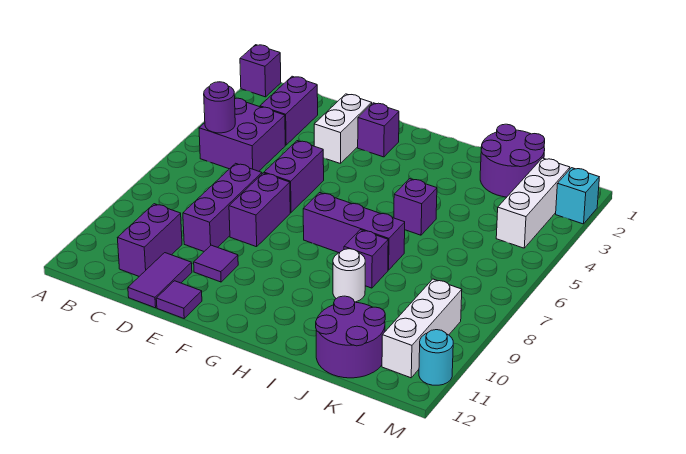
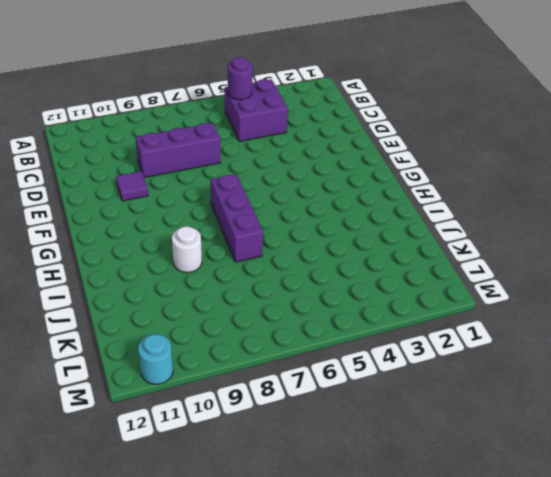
none -> purple brick A1 level 1
none -> purple brick C2:C3 level 1
none -> purple brick C10:C11 level 1

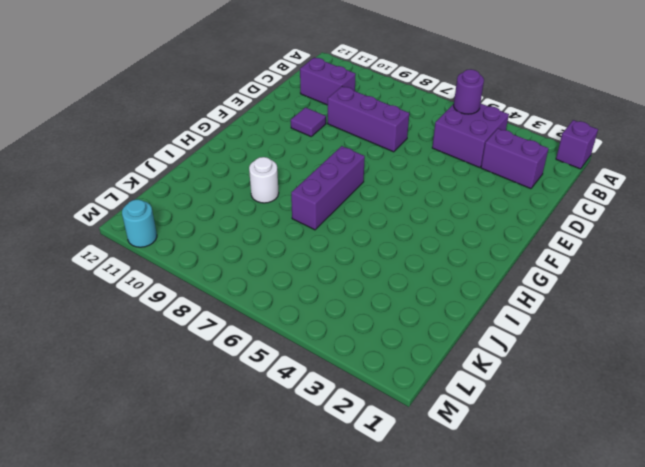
none -> purple tile D11:D12 level 1
none -> white brick E2:E3 level 1
none -> purple brick E5:E6 level 1

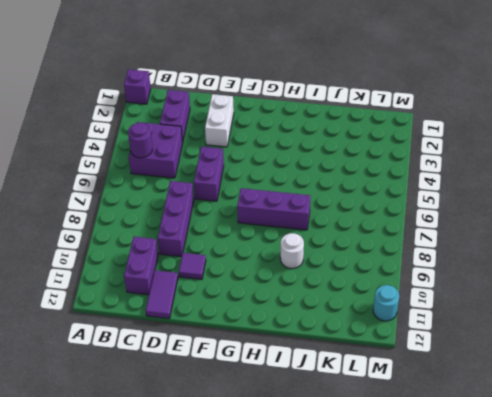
none -> purple brick E7:E8 level 1
none -> purple tile E12 level 1
none -> purple brick F2 level 1

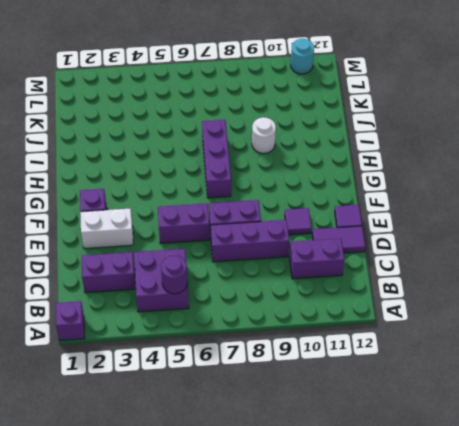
none -> purple brick I5 level 1
none -> purple brick I8 level 1
none -> purple round brick J1:K2 level 1

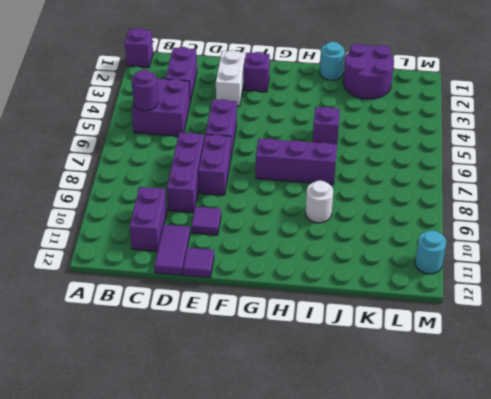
cyan round brick I1 level 1 -> none
none -> purple brick I8 level 1
none -> purple round brick J11:K12 level 1
none -> white brick L2:L4 level 1

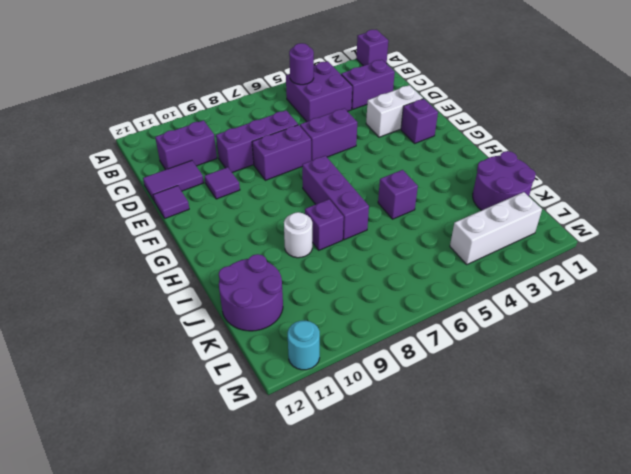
none -> white brick L9:L11 level 1
none -> cyan brick M2 level 1

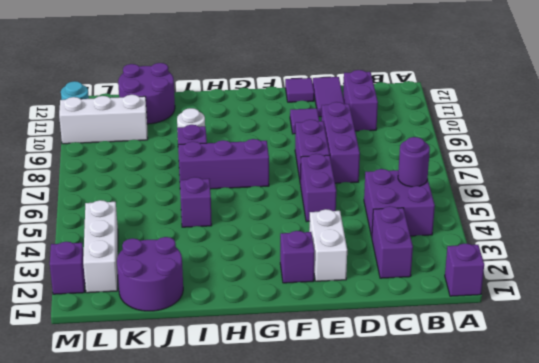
white brick K10:M10 level 1 -> white brick L9:L11 level 1
purple brick M2 level 1 -> cyan brick M2 level 1

